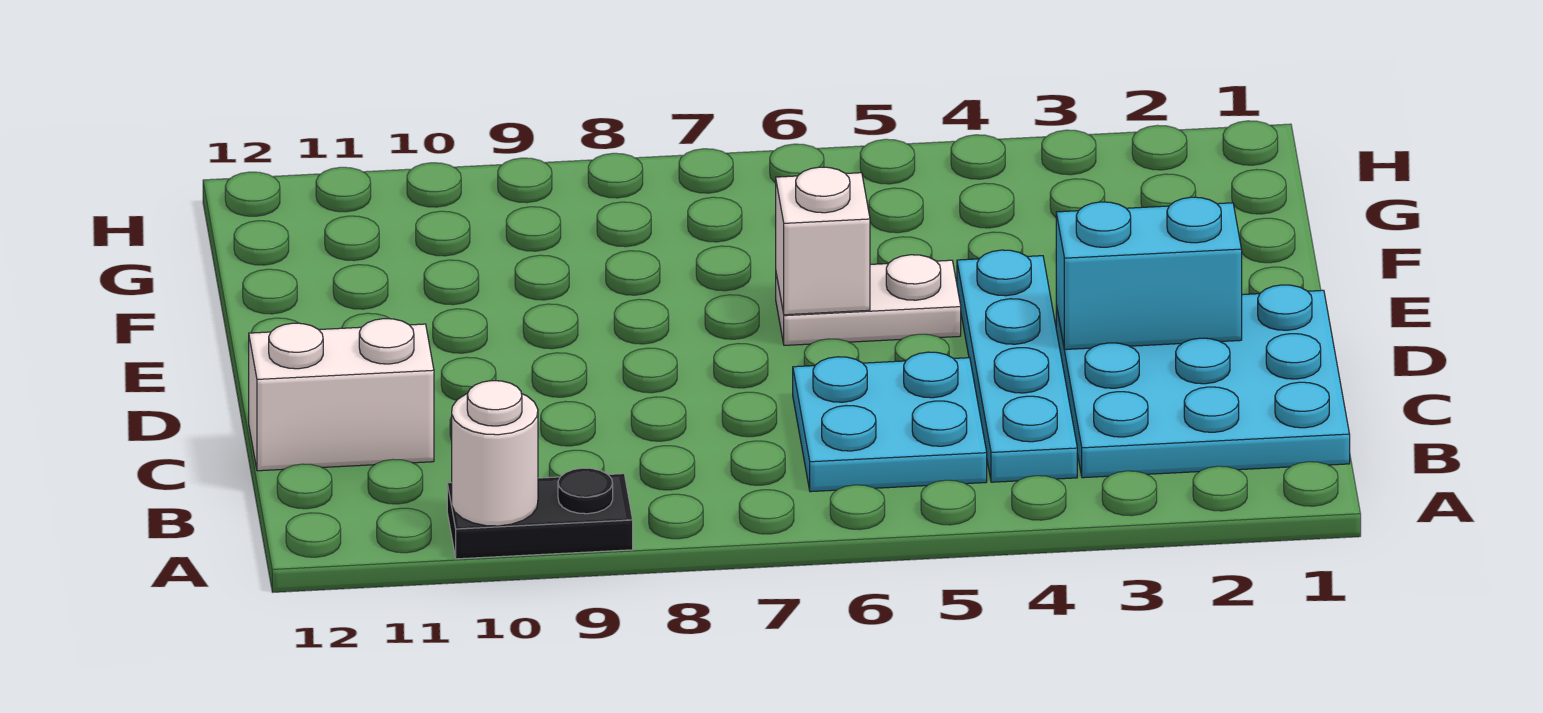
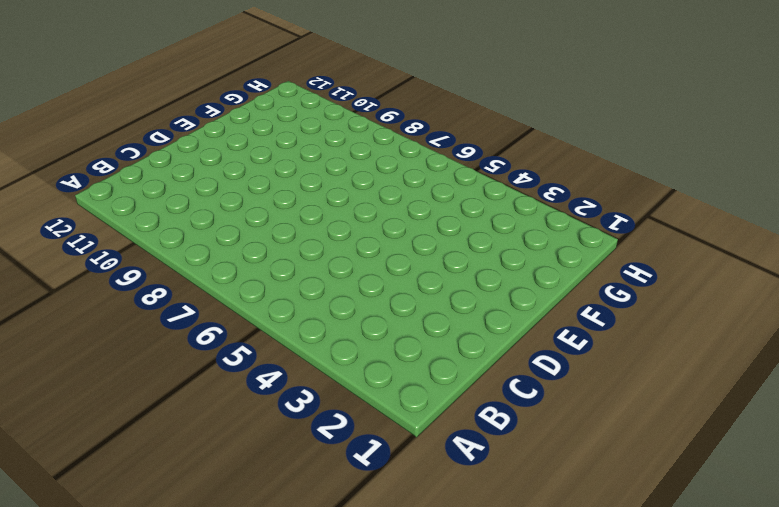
none -> black plate A9:A10 level 1
none -> cyan plate B1:D3 level 1

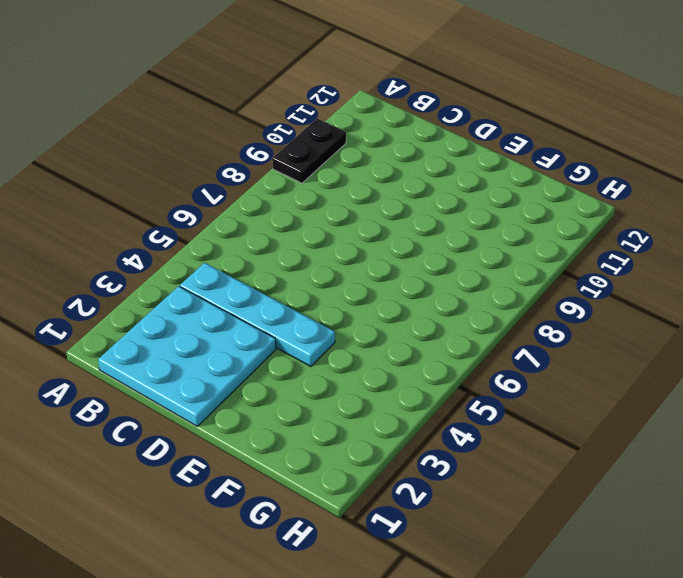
none -> cyan plate B5:C6 level 1
none -> white brick C11:C12 level 1

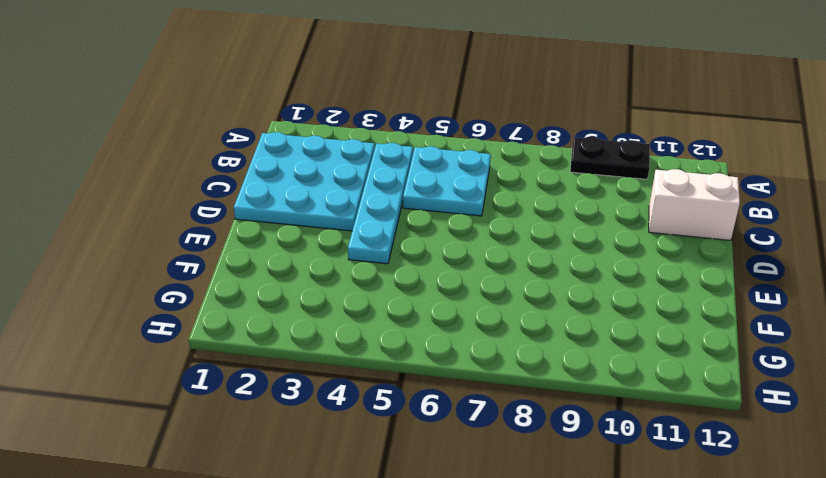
none -> white plate E5:E6 level 1
none -> white round brick A10 level 2

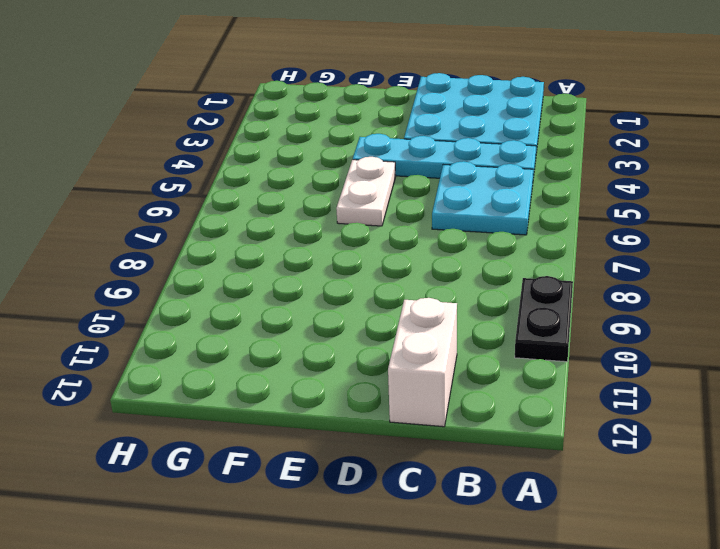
none -> white round brick A10 level 2
none -> cyan brick D2:D3 level 2

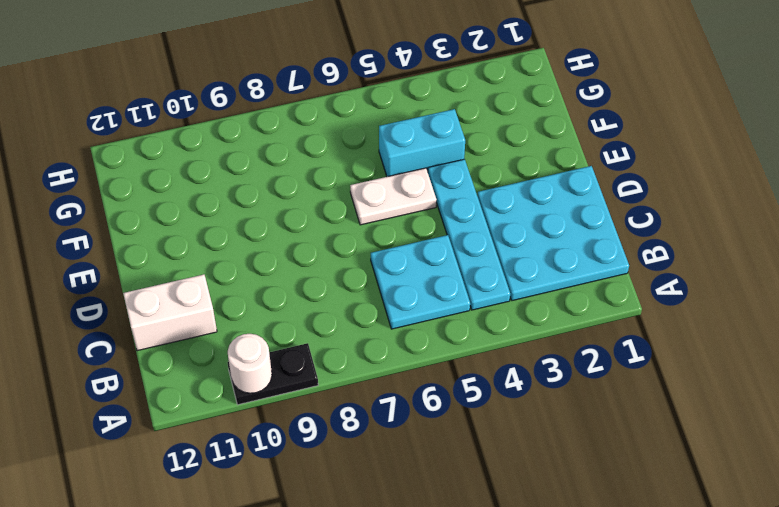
cyan brick F4:F5 level 1 -> cyan brick D2:D3 level 2
none -> white brick E6 level 2

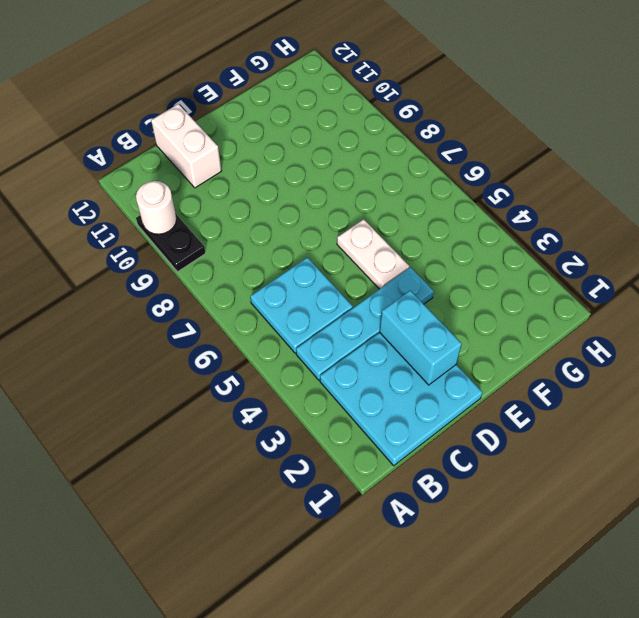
none -> white brick E6 level 2

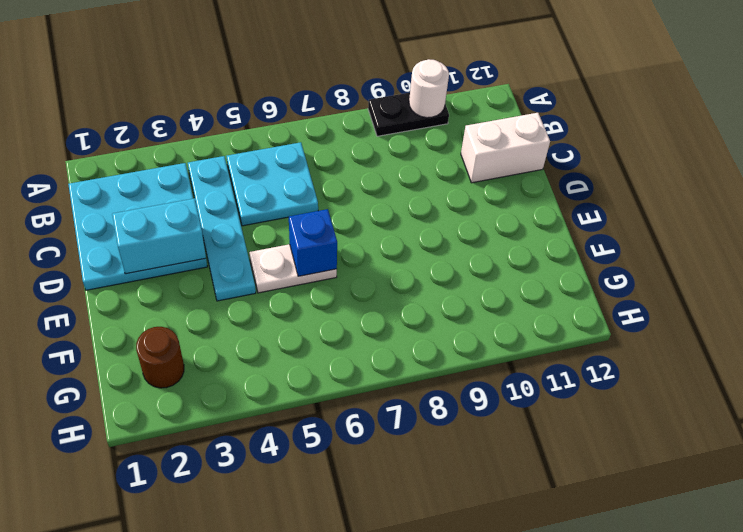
blue brick E6 level 2 -> white brick E6 level 2
brown round brick G2 level 1 -> none

